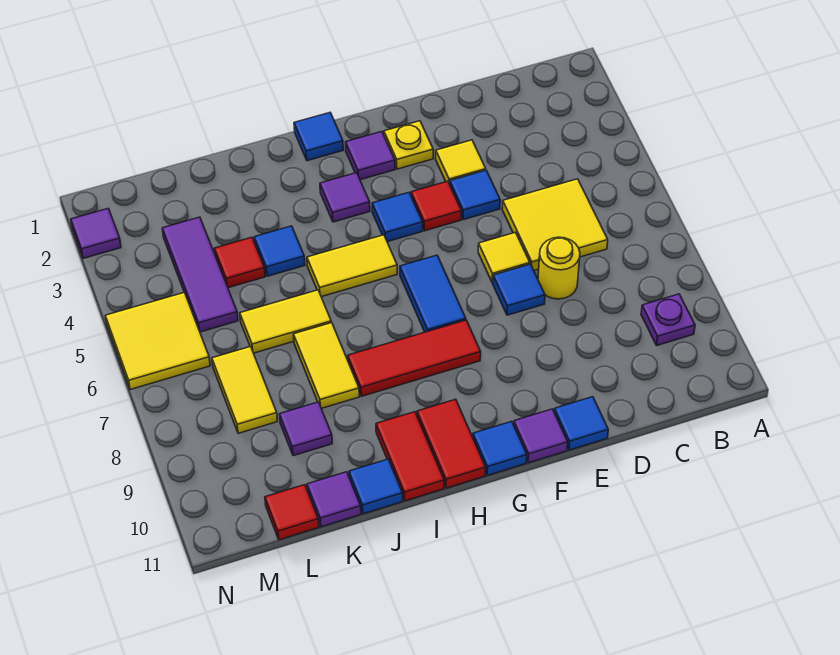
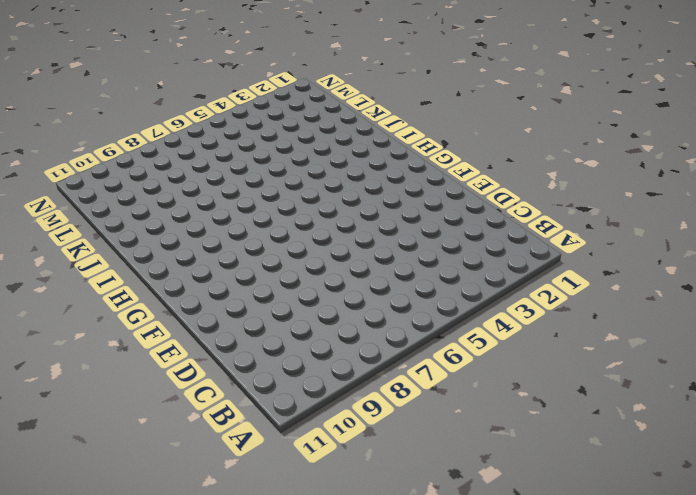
none -> purple plate B9 level 1
none -> yellow tile C5:D6 level 1
none -> yellow round brick D7 level 1
none -> yellow tile E3 level 1

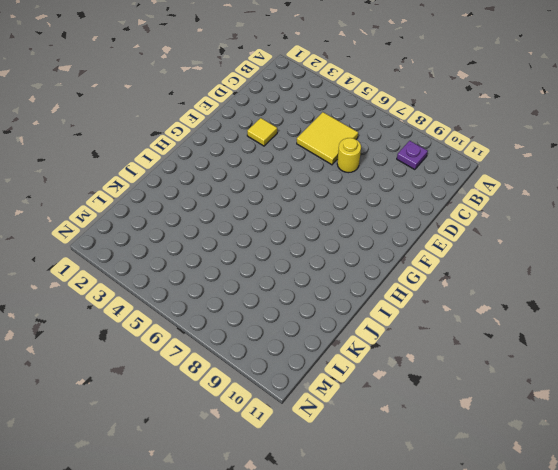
none -> blue tile E4 level 1
none -> yellow tile E6 level 1
none -> blue tile E7 level 1
none -> blue tile E11 level 1

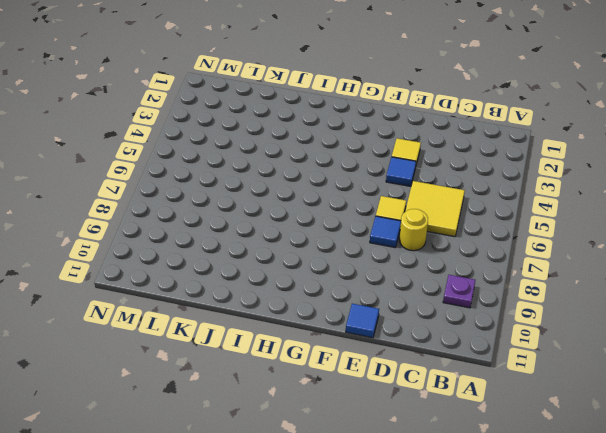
none -> yellow plate F2 level 1
none -> red tile F4 level 1
none -> purple tile F11 level 1
none -> purple tile G2 level 1

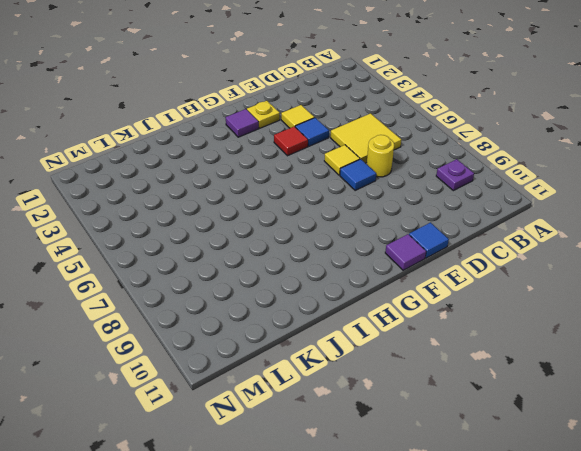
none -> blue tile G4 level 1
none -> blue tile G6:G7 level 1
none -> red tile G8:I8 level 1
none -> blue tile G11 level 1

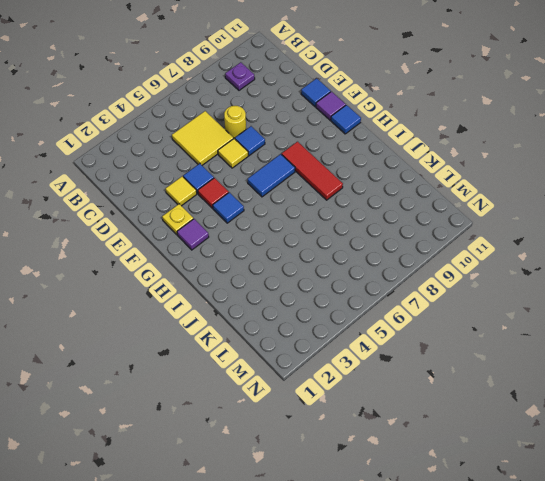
none -> blue tile H1 level 1
none -> purple tile H3 level 1
none -> yellow tile H5:I5 level 1
none -> red tile H10:H11 level 1

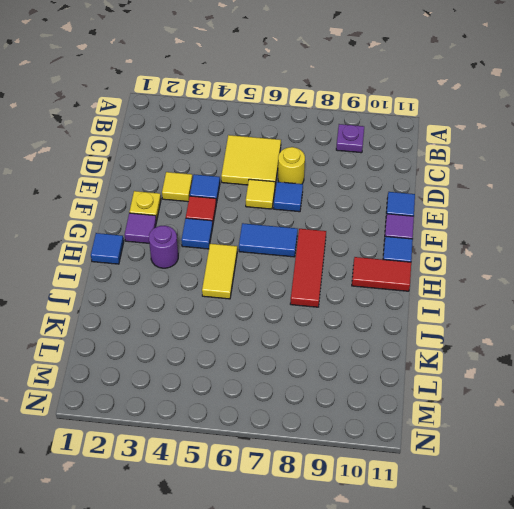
purple round brick H3 level 1 -> purple tile H3 level 1
none -> red tile I10:I11 level 1
none -> blue tile J4 level 1
none -> yellow tile J6:K6 level 1
none -> yellow tile J7:J8 level 1

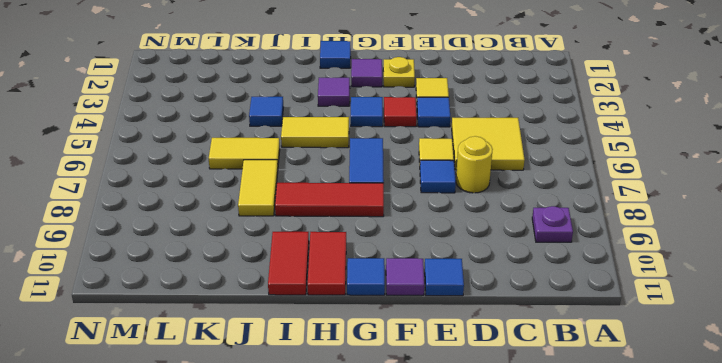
none -> blue tile J11 level 1
none -> red tile K4 level 1
none -> purple tile K9 level 1
none -> purple tile K11 level 1

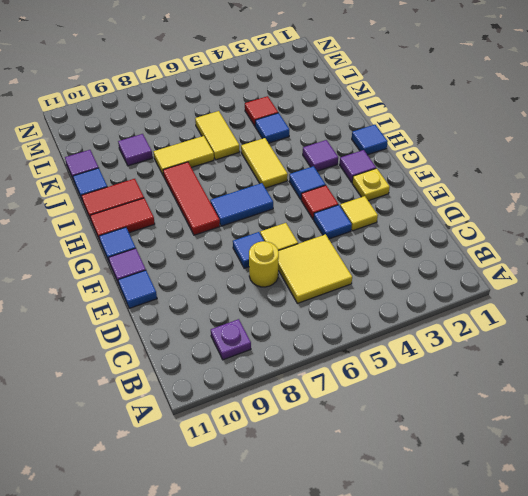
none -> purple tile L3:L5 level 1
none -> yellow tile L7:L8 level 1
none -> red tile L11 level 1
none -> yellow tile M5:N6 level 1

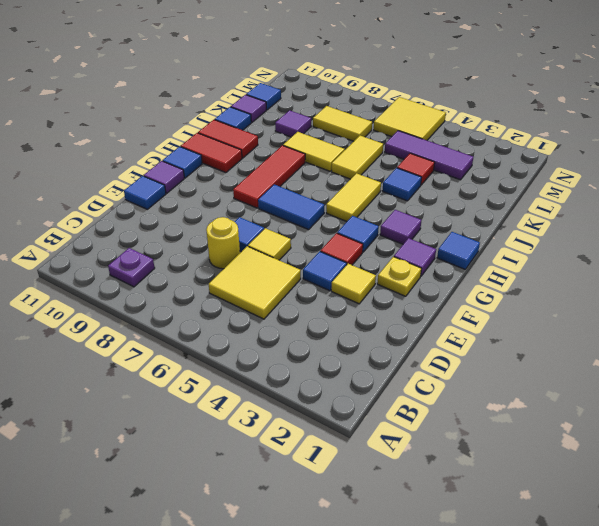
blue tile L11 level 1 -> red tile L11 level 1
none -> purple tile N2 level 1

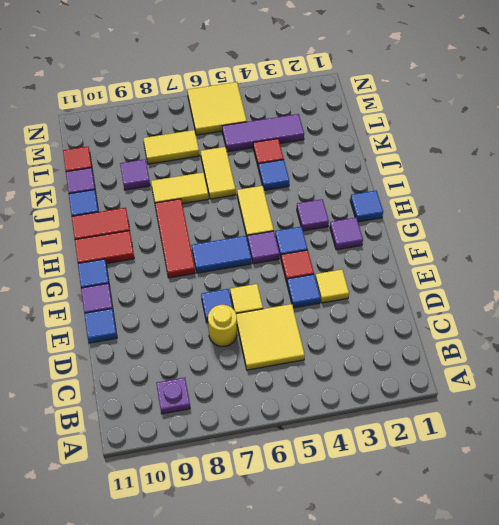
purple tile G5 level 1 -> purple tile N2 level 1
none -> yellow plate F2 level 1

